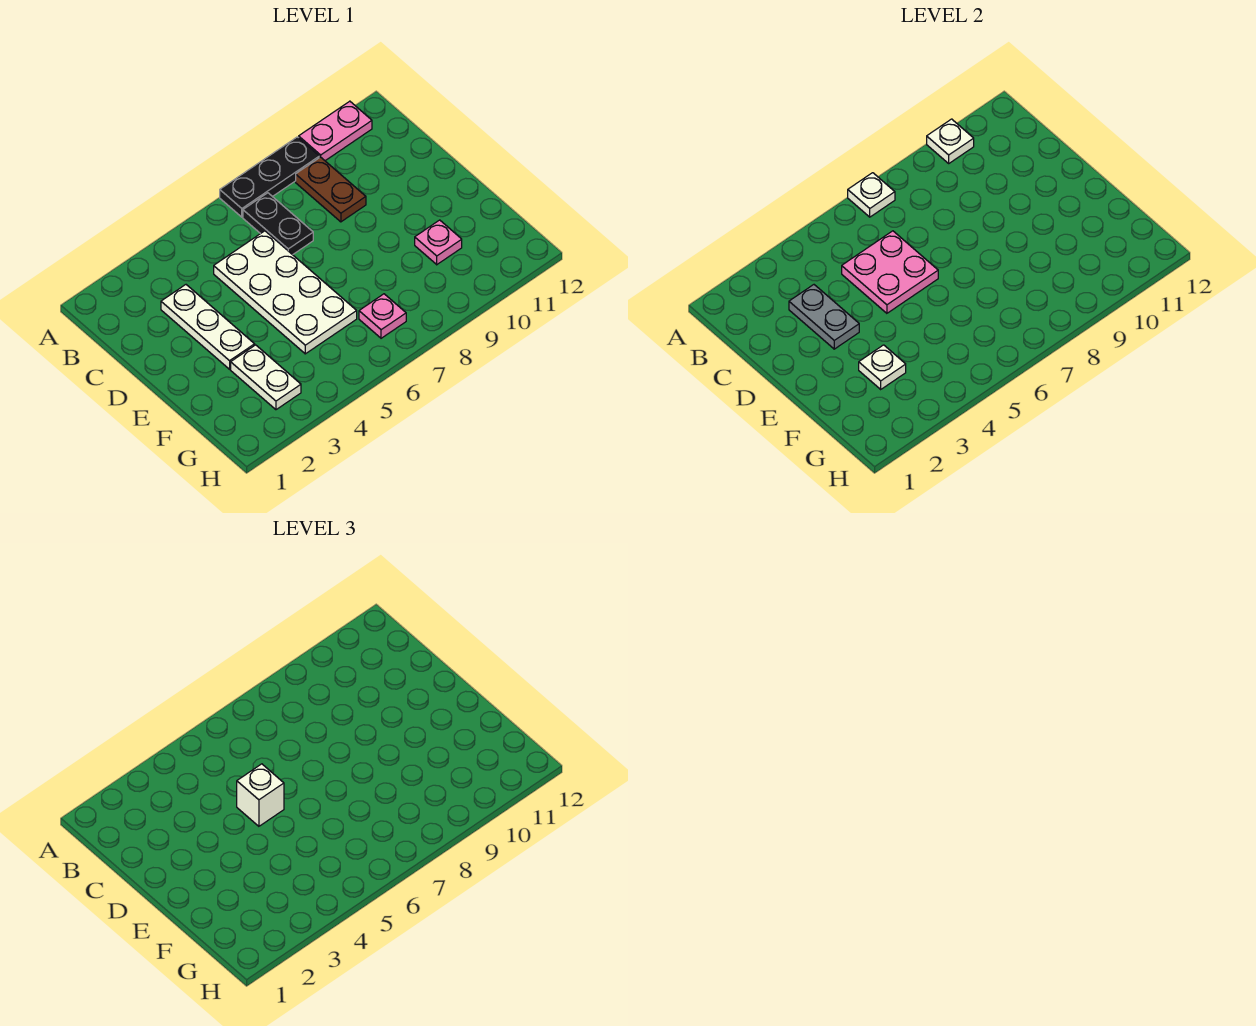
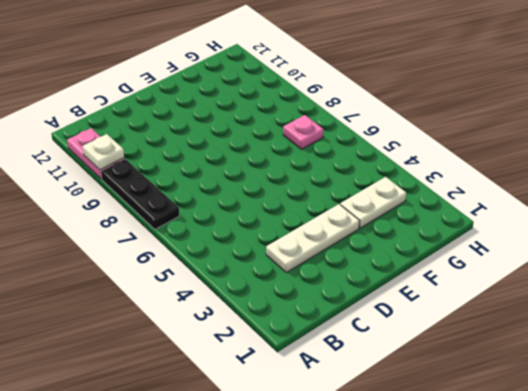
none -> black plate B7:C7 level 1
none -> brown plate B9:C9 level 1
none -> white plate C5:F6 level 1

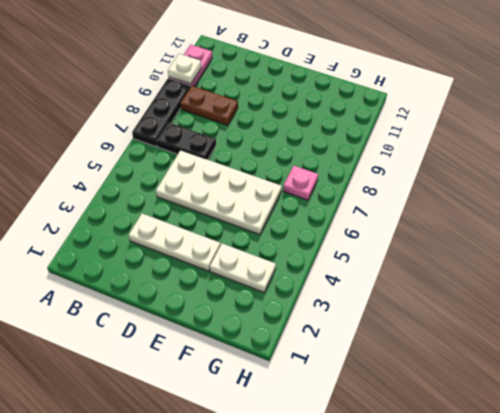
none -> pink plate F10 level 1
none -> white plate A7 level 2
none -> grey plate C3:D3 level 2

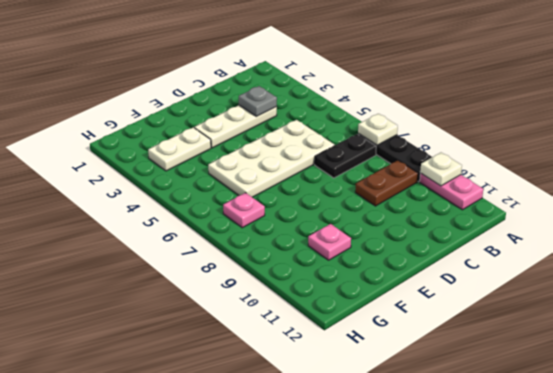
grey plate C3 level 2 -> grey plate C3:D3 level 2
none -> pink plate C5:D6 level 2
none -> white plate F3 level 2
none -> white brick D5 level 3

